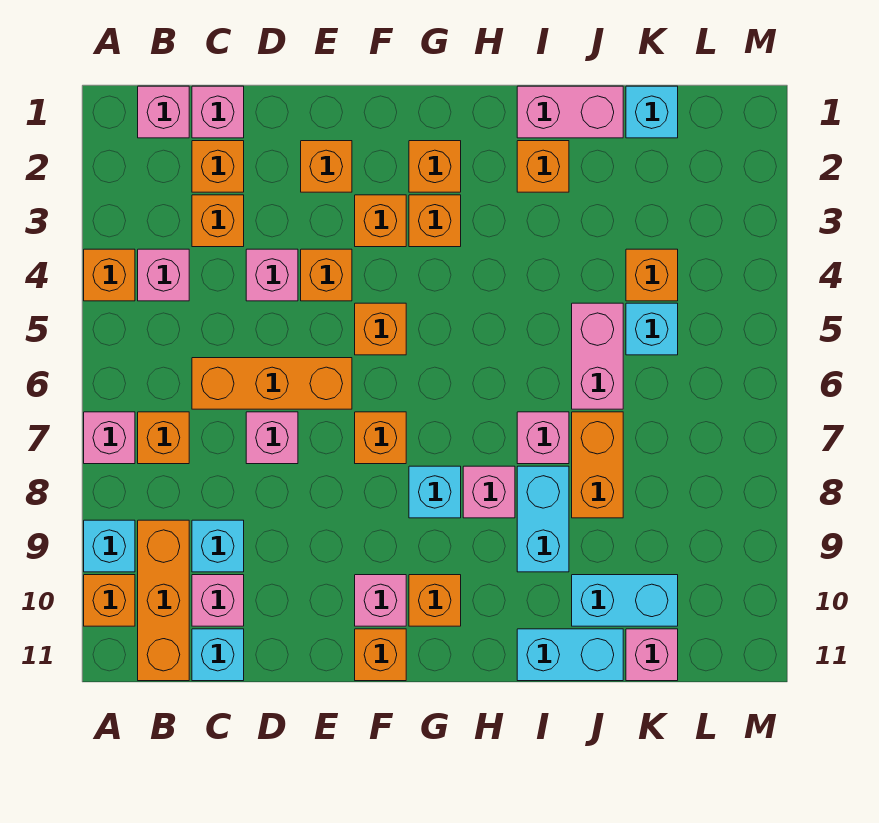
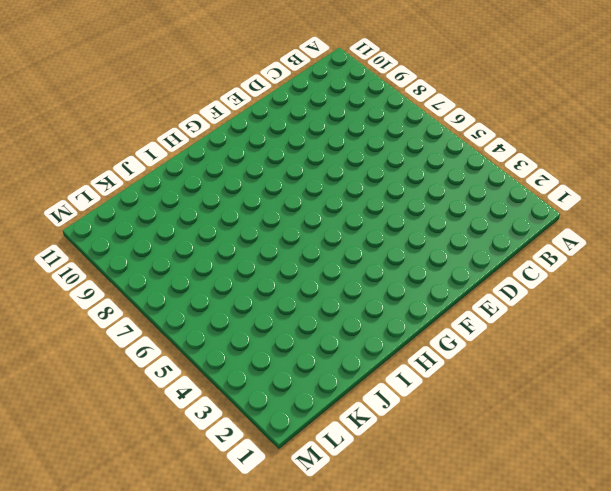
none -> orange brick A4 level 1
none -> pink brick A7 level 1
none -> cyan brick A9 level 1
none -> orange brick A10 level 1

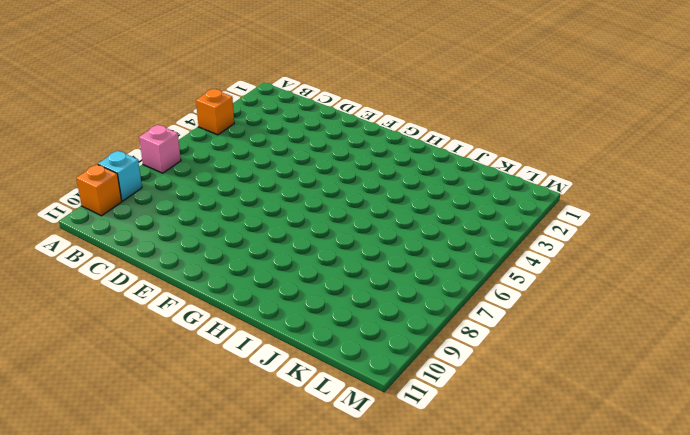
none -> pink brick B1 level 1
none -> pink brick B4 level 1
none -> orange brick B7 level 1
none -> orange brick B9:B11 level 1

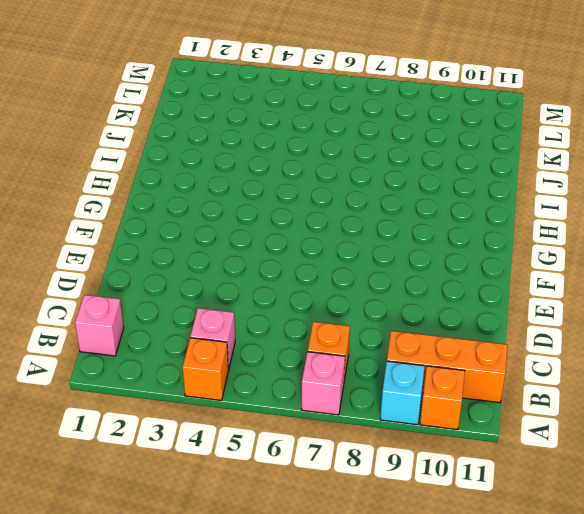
none -> pink brick C1 level 1
none -> orange brick C2 level 1
none -> orange brick C3 level 1
none -> orange brick C6:E6 level 1

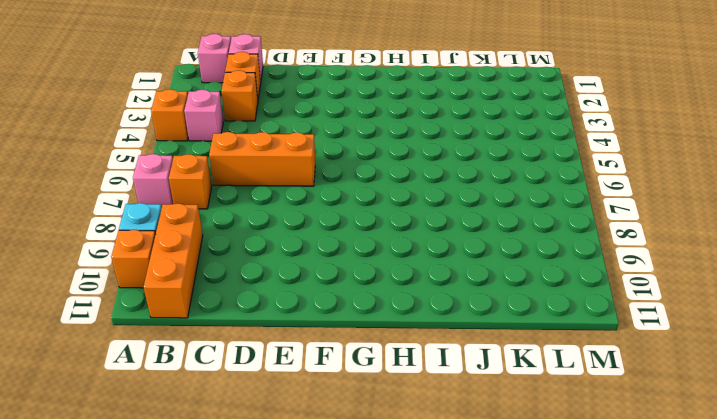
none -> cyan brick C9 level 1
none -> pink brick C10 level 1
none -> cyan brick C11 level 1
none -> pink brick D4 level 1

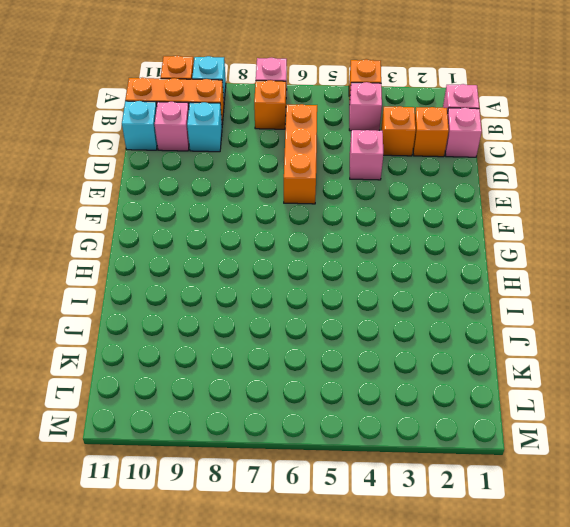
none -> pink brick D7 level 1
none -> orange brick E2 level 1
none -> orange brick E4 level 1
none -> orange brick F3 level 1

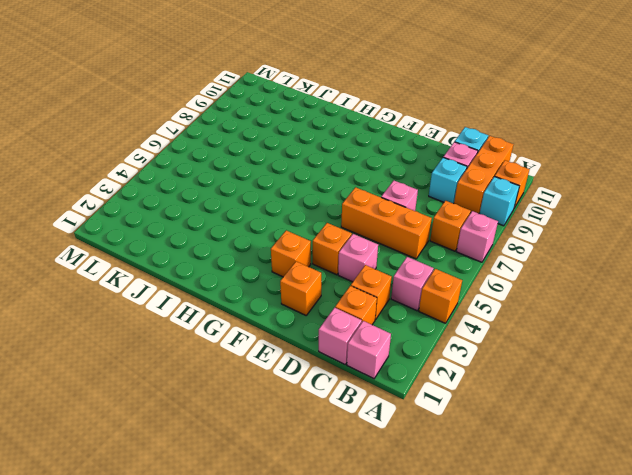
none -> orange brick F5 level 1
none -> orange brick F7 level 1
none -> pink brick F10 level 1
none -> orange brick F11 level 1

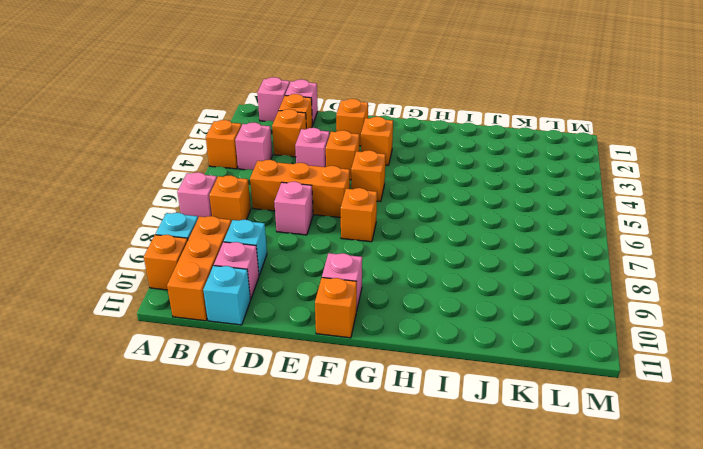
none -> orange brick G2 level 1
none -> orange brick G3 level 1
none -> cyan brick G8 level 1
none -> orange brick G10 level 1

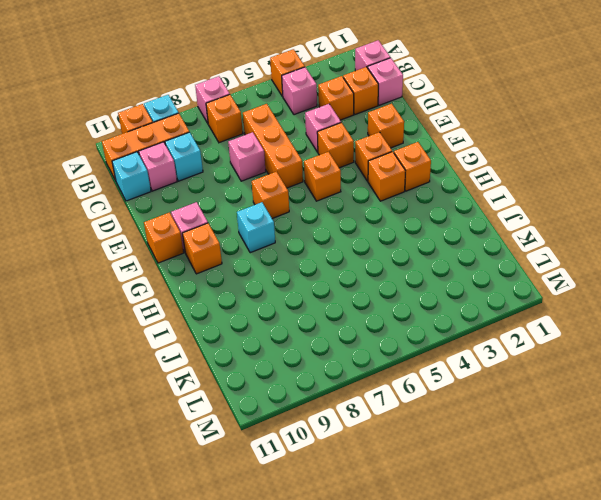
none -> pink brick H8 level 1
none -> pink brick I1:J1 level 1
none -> orange brick I2 level 1
none -> pink brick I7 level 1

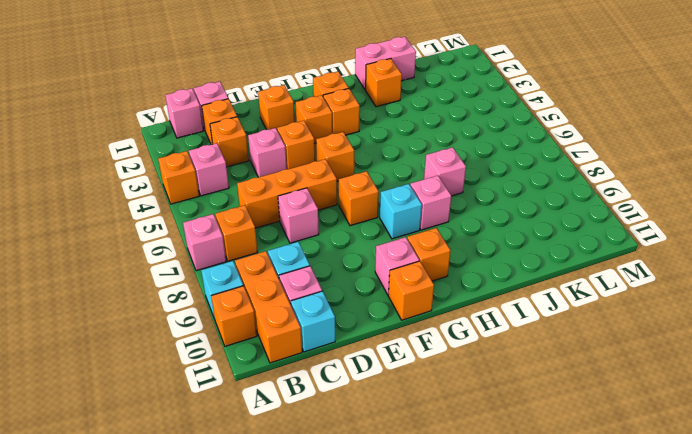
none -> cyan brick I8:I9 level 1
none -> cyan brick I11:J11 level 1
none -> pink brick J5:J6 level 1
none -> orange brick J7:J8 level 1

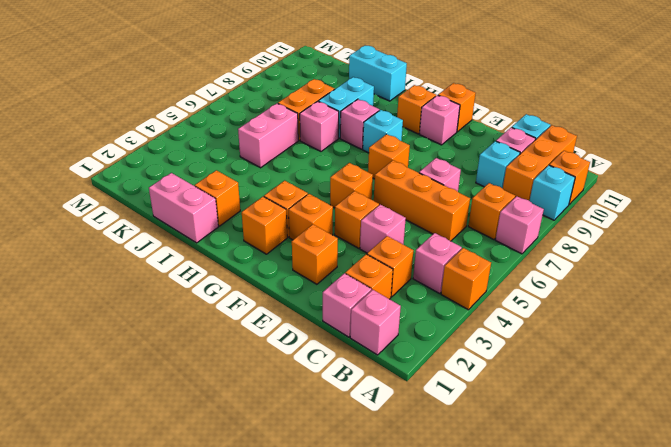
none -> cyan brick J10:K10 level 1
none -> cyan brick K1 level 1
none -> orange brick K4 level 1
none -> cyan brick K5 level 1

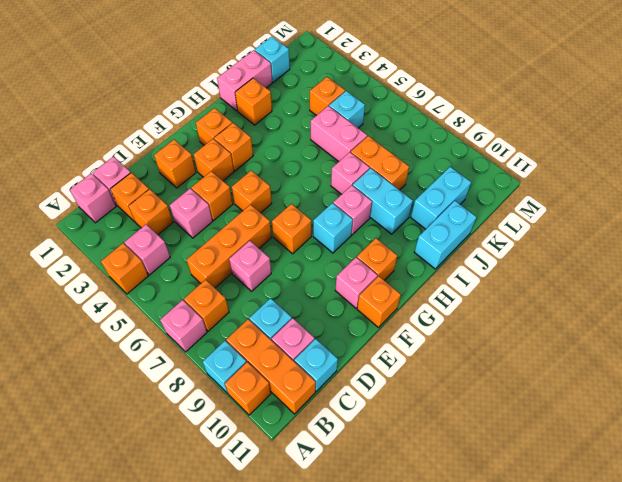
none -> pink brick K11 level 1

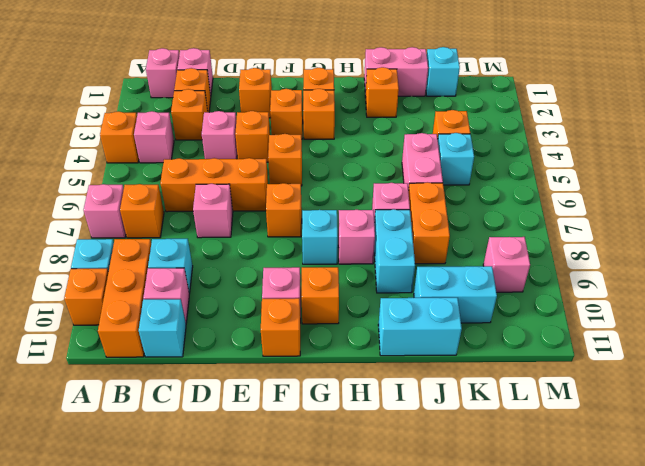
pink brick L9 level 1 -> pink brick K11 level 1

